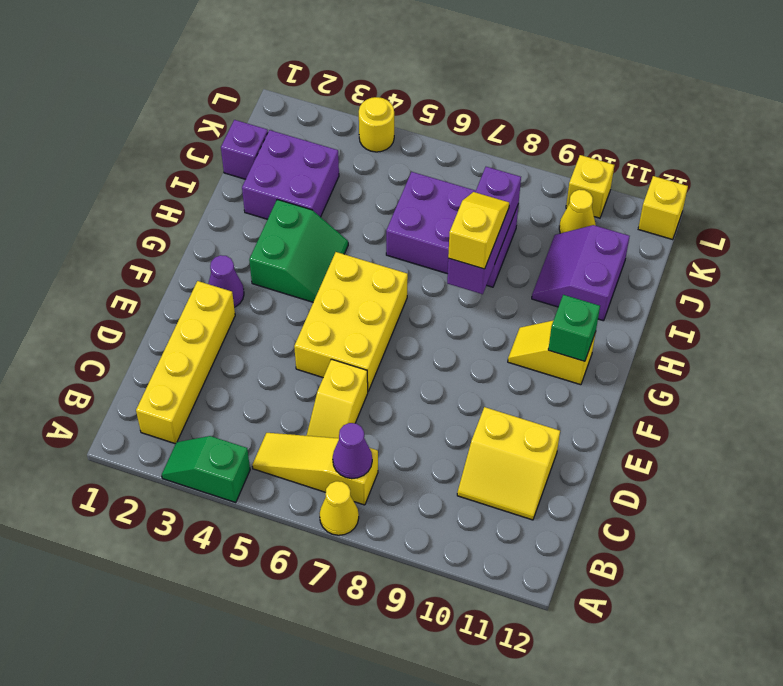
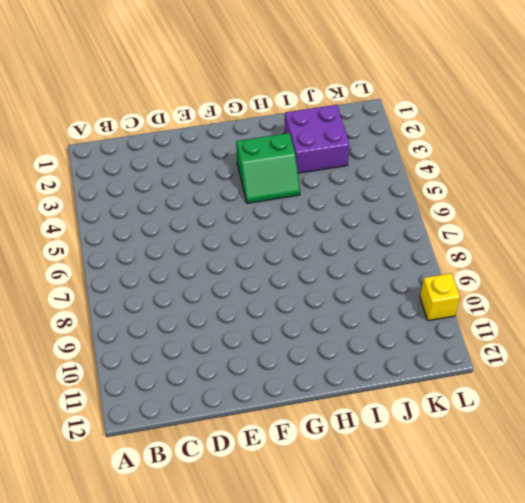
none -> green slope A3:A4 level 1 top 4
none -> yellow cone A7 level 1
none -> yellow brick B2:E2 level 1

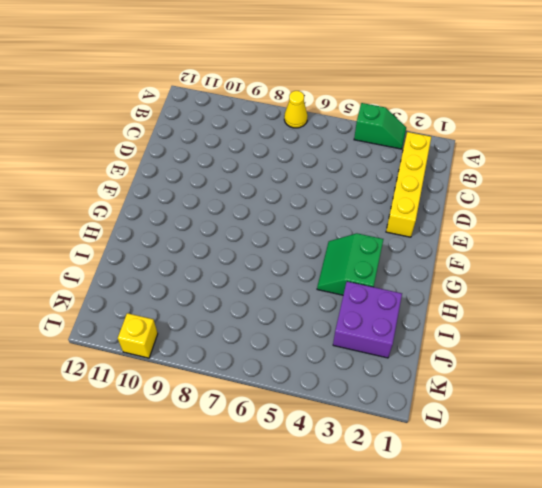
none -> yellow slope B5:B7 level 1 top 7
none -> yellow slope C6:D6 level 1 top D
none -> yellow slope C10:D11 level 1 top D

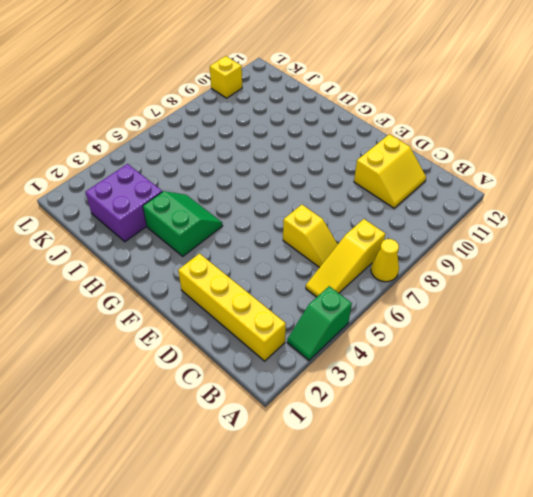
none -> yellow brick E5:G6 level 1
none -> purple cone F2 level 1
none -> yellow slope G10:G11 level 1 top 11

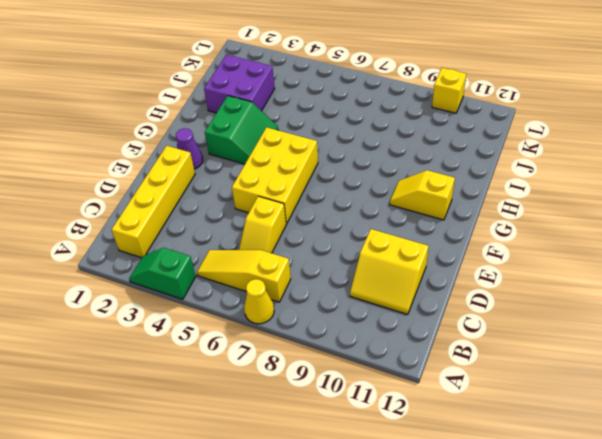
none -> purple brick I6:J8 level 1
none -> purple slope I10:J11 level 1 top 11
none -> purple brick J1 level 1

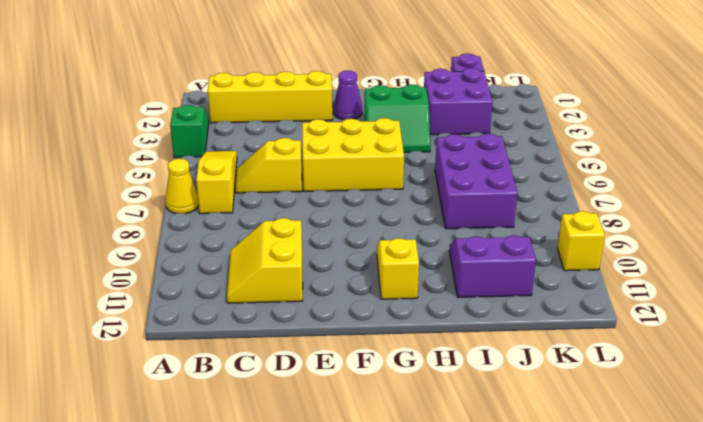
none -> yellow cone K10 level 1
none -> yellow round brick L4 level 1
none -> yellow brick L12 level 1

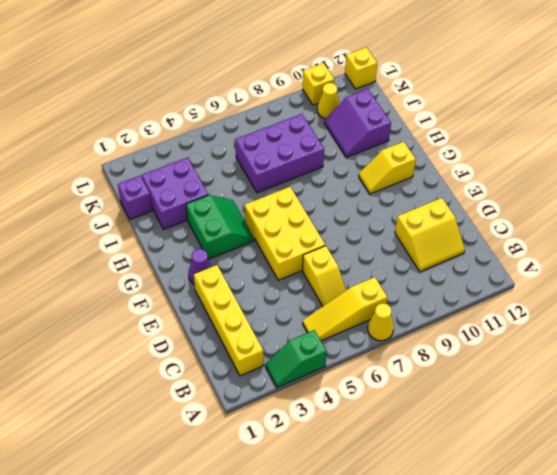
none -> yellow round brick L4 level 1
none -> purple cone B7 level 2
none -> green brick G11 level 2

